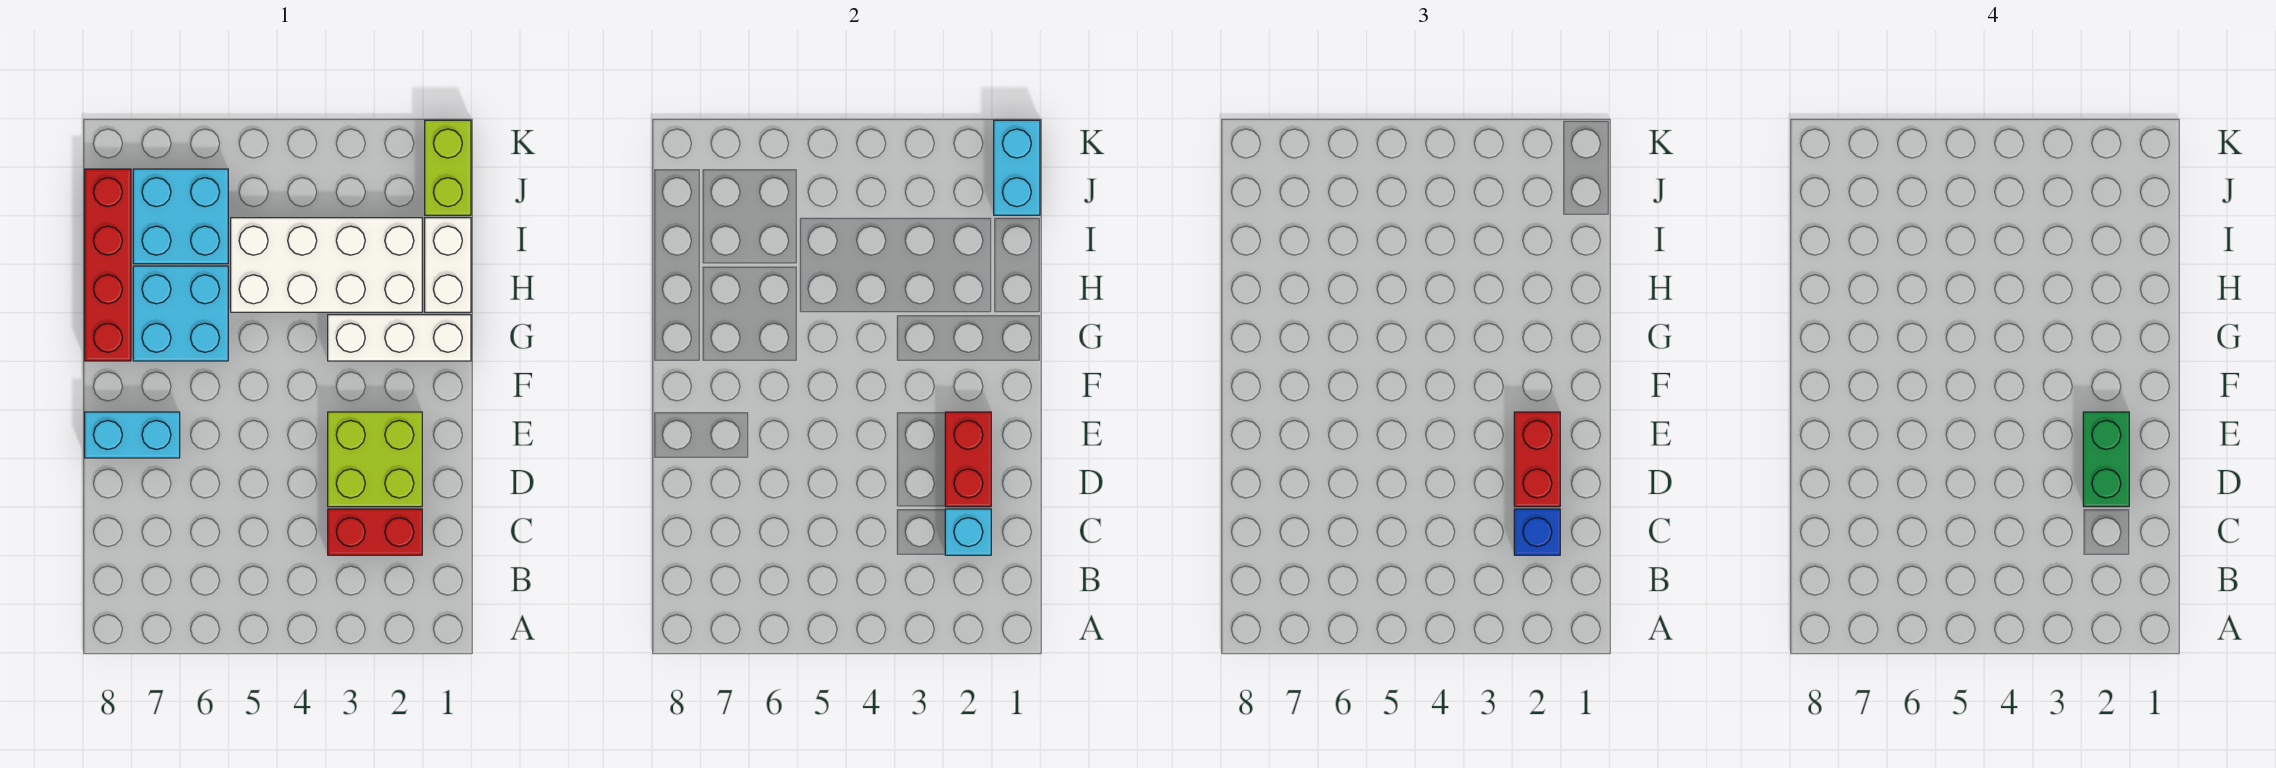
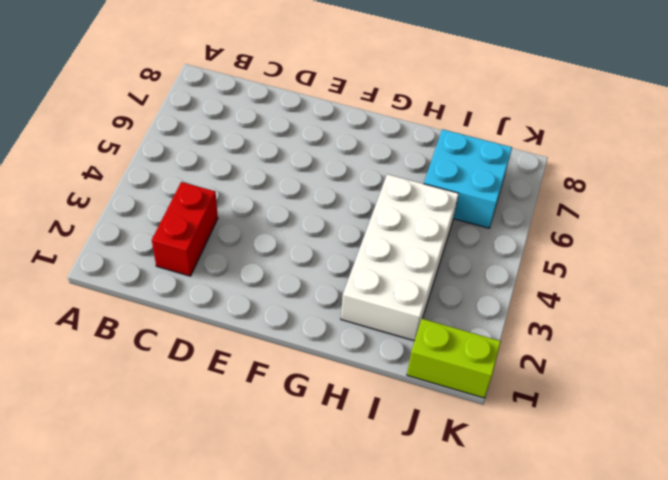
none -> lime brick D2:E3 level 1
none -> cyan brick E7:E8 level 1
none -> white brick G1:G3 level 1

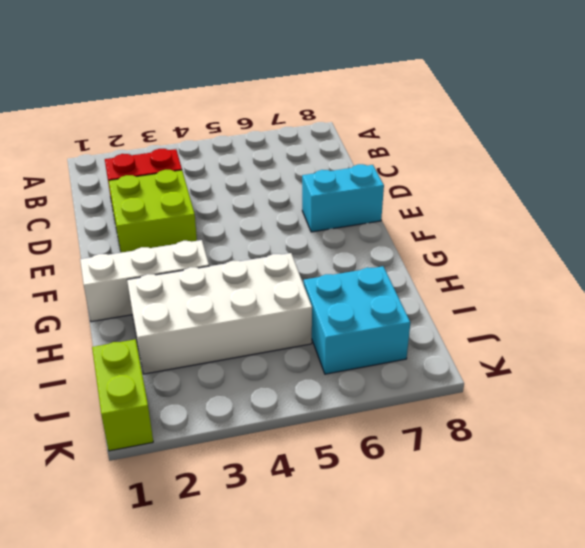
none -> cyan brick G6:H7 level 1
none -> red brick G8:J8 level 1
none -> white brick H1:I1 level 1

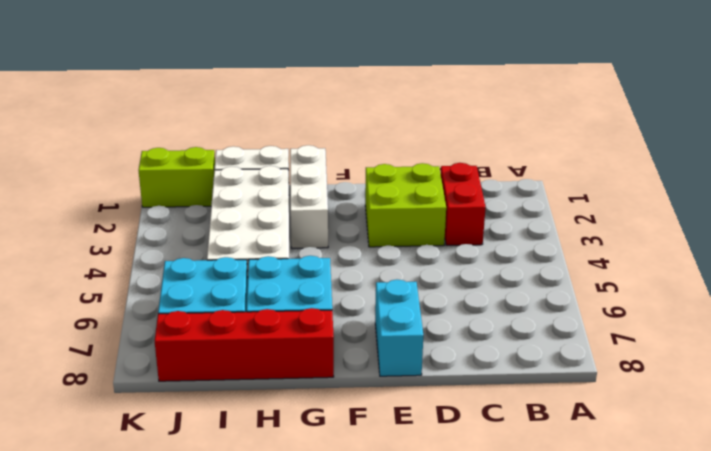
none -> cyan brick C2 level 2
none -> red brick D2:E2 level 2
none -> cyan brick J1:K1 level 2

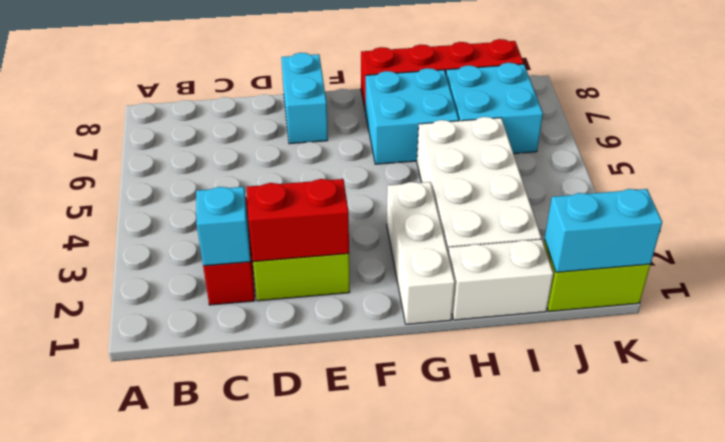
none -> blue brick C2 level 3
none -> red brick D2:E2 level 3
none -> green brick D2:E2 level 4

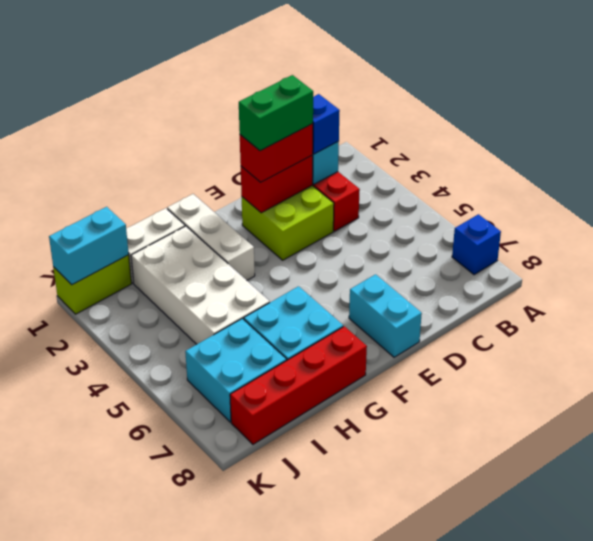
blue brick A7 level 1 -> none

